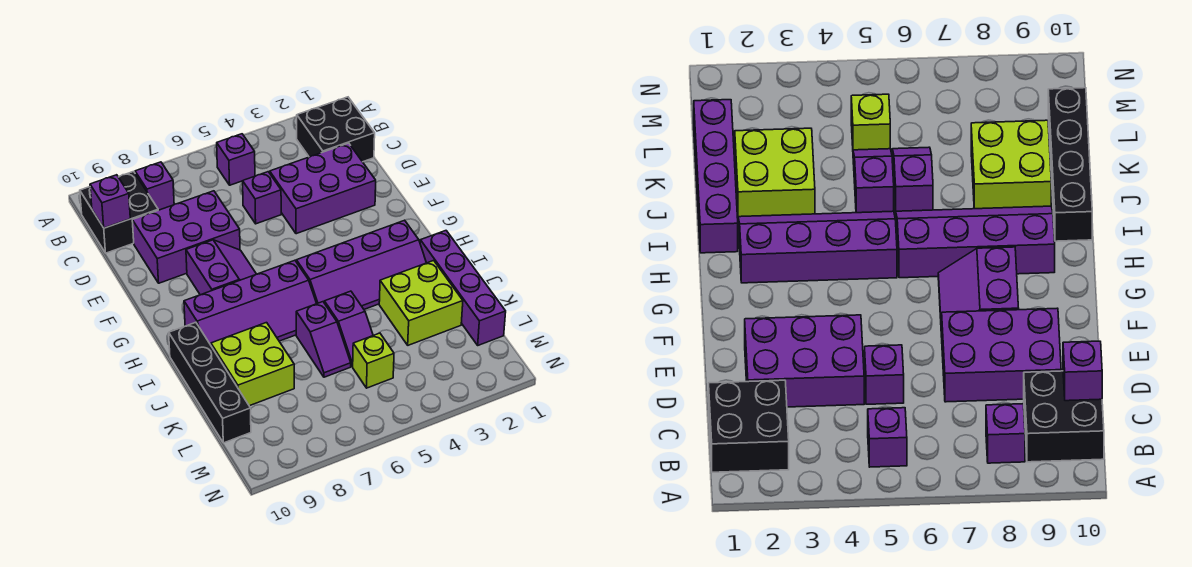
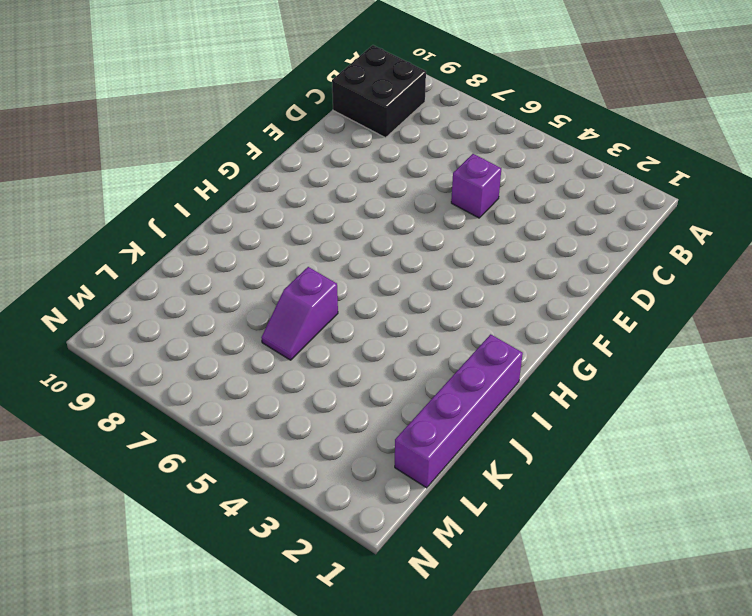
none -> black brick B1:C2 level 1
none -> purple brick B5 level 1
none -> purple brick B8 level 1

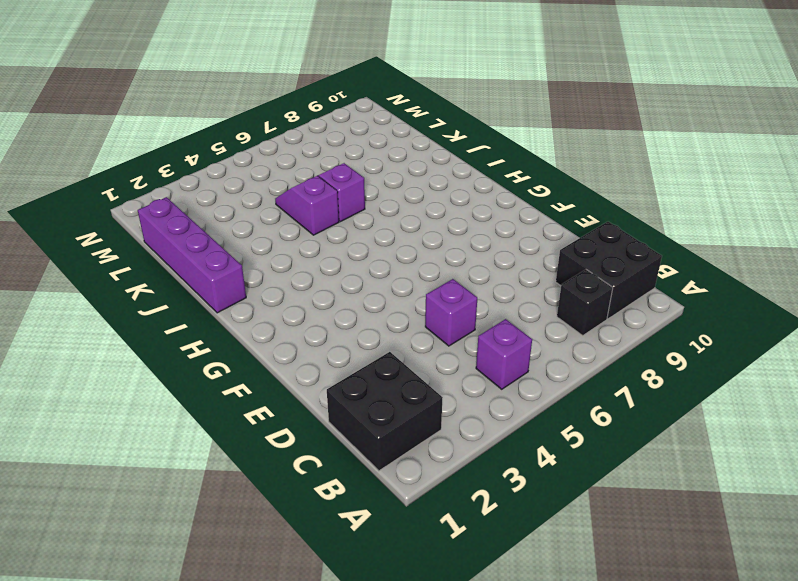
black brick B8 level 1 -> purple brick B8 level 1
none -> purple brick D2:E4 level 1
none -> purple brick D7:E9 level 1
none -> purple slope F7:G8 level 1 top 8

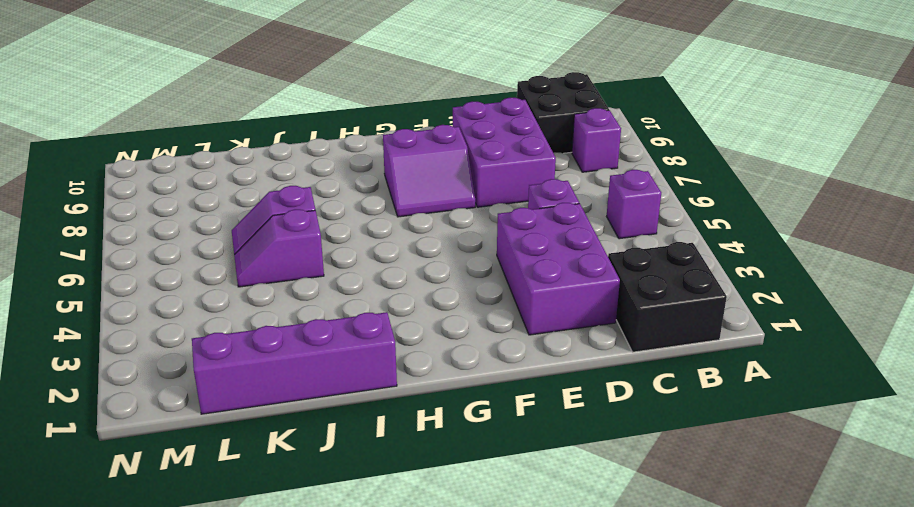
none -> purple slope H2:I5 level 1 top H
none -> purple slope H6:I9 level 1 top H
none -> black brick I10:L10 level 1

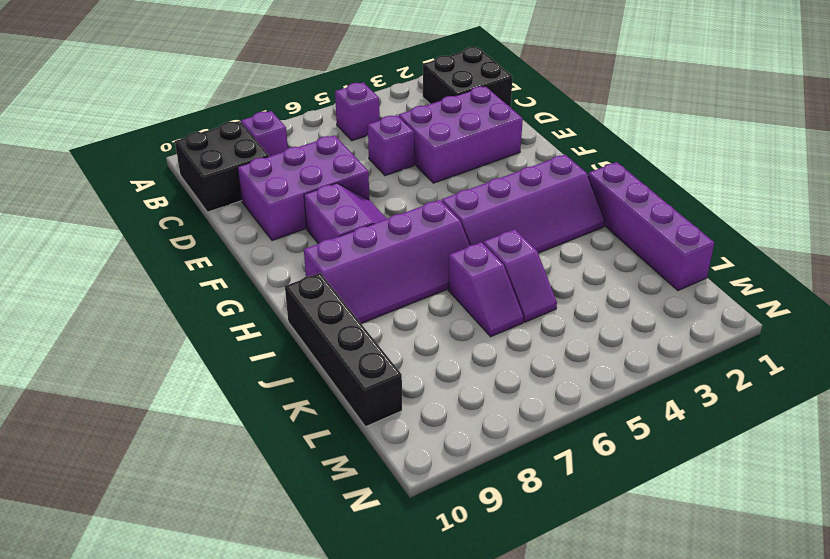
none -> lime brick J2:K3 level 1
none -> lime brick J8:K9 level 1
none -> lime brick L5 level 1

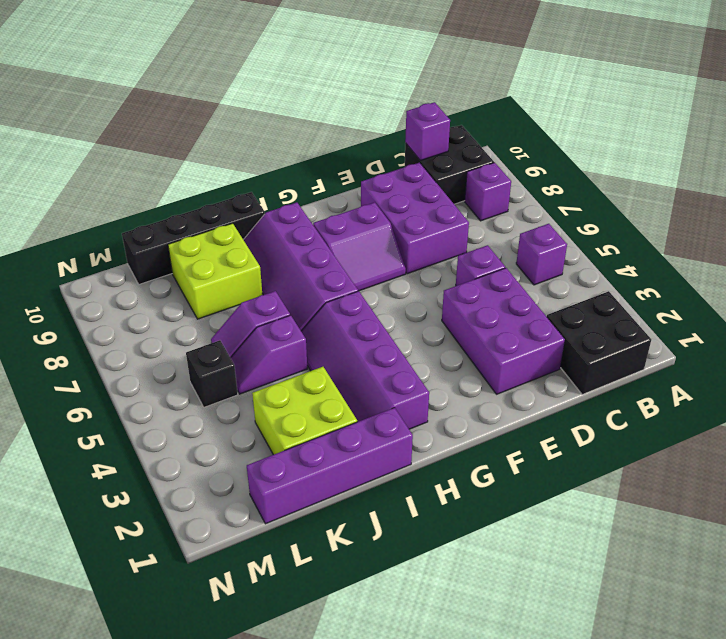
black brick L5 level 1 -> lime brick L5 level 1

